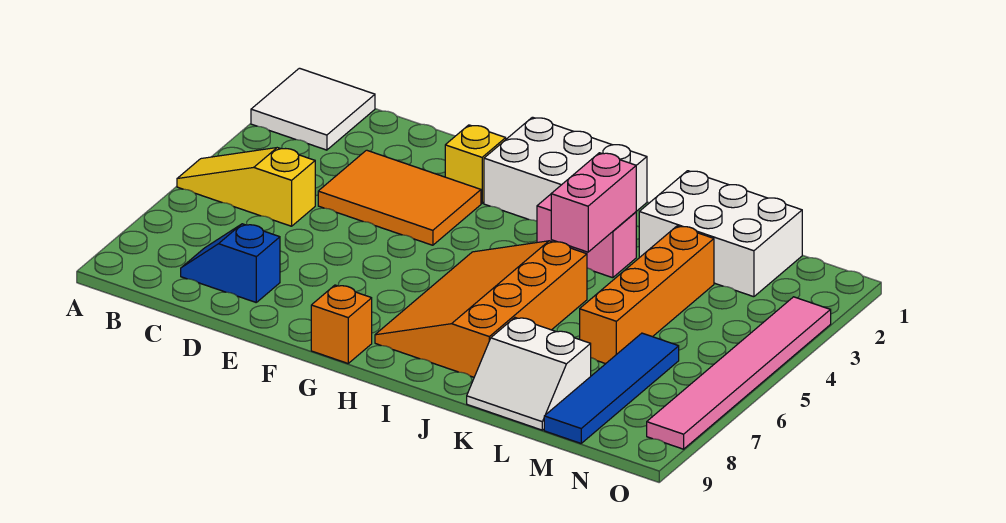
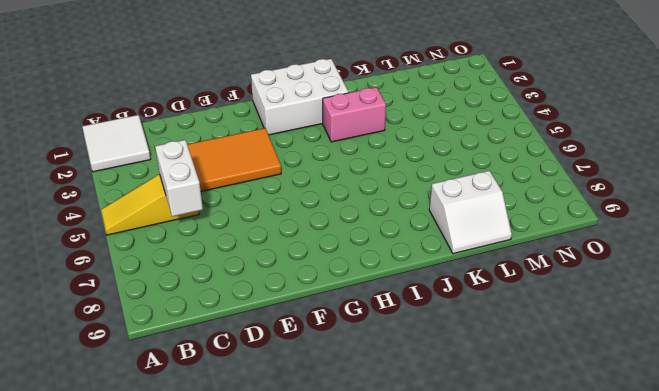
white brick C5:C6 level 2 -> none
none -> blue slope C8:D8 level 1 top D
none -> yellow brick F2 level 1
none -> orange brick G9 level 1

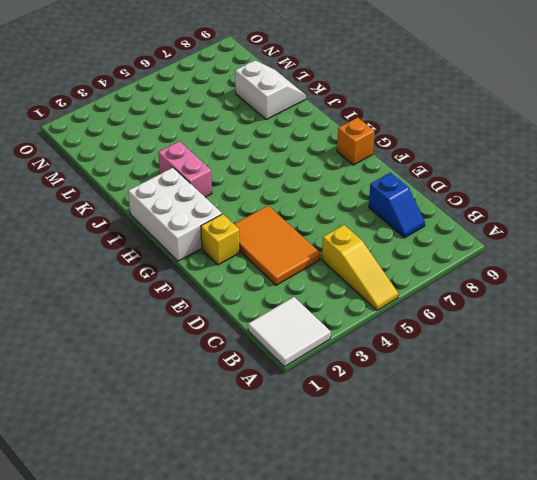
none -> orange slope H5:J8 level 1 top J
none -> white brick K1:M2 level 1
none -> orange brick L3:L6 level 1

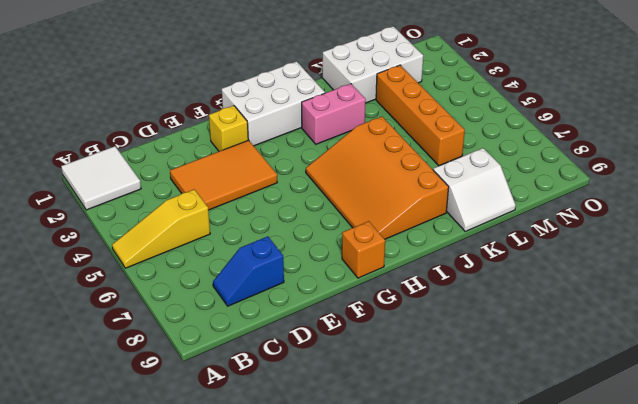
none -> blue tile M6:M9 level 1
none -> pink tile O3:O8 level 1
none -> pink brick J3:J4 level 2

